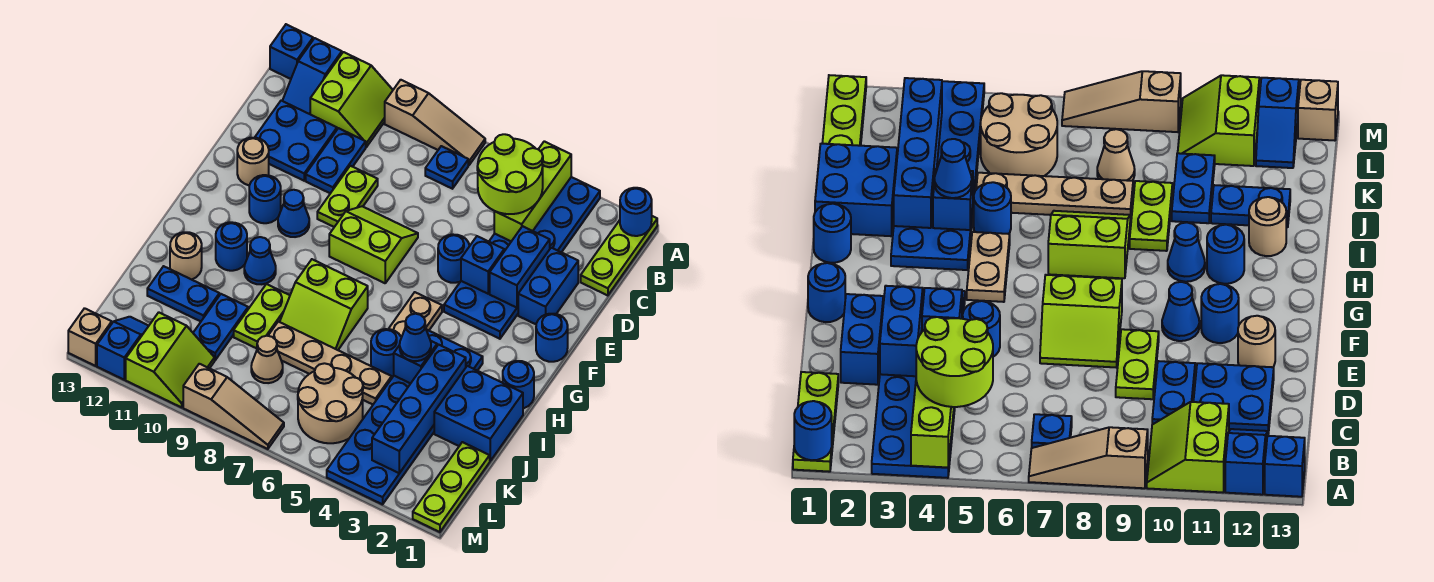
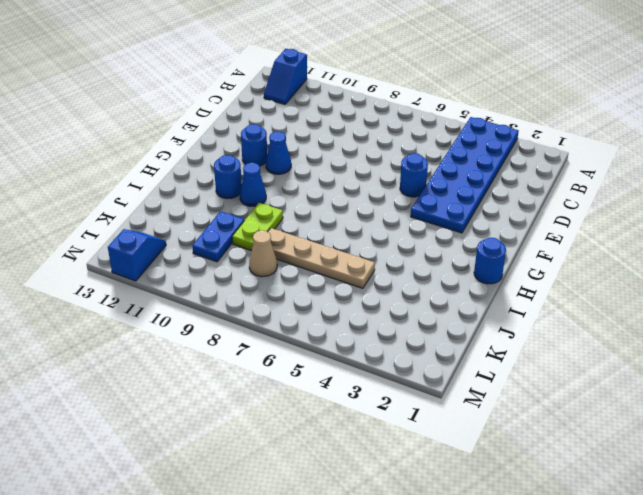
none -> lime plate A1:C1 level 1
none -> tan slope A7:A9 level 1 top 9
none -> lime slope A10:B11 level 1 top 11
none -> blue brick A13 level 1

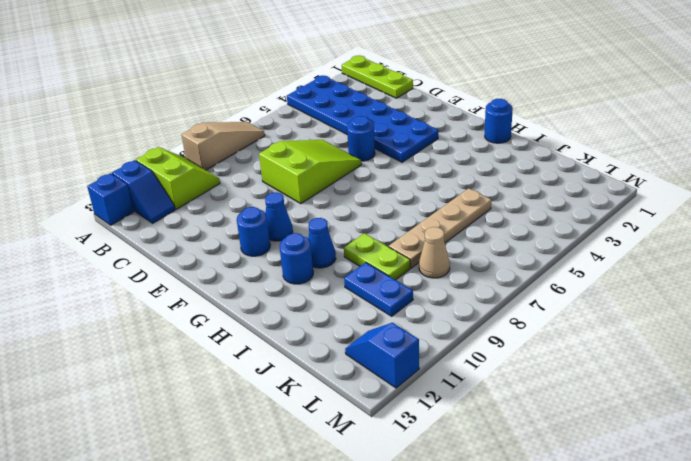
lime slope D6:E8 level 1 top 8 -> lime slope E7:F8 level 1 top F
none -> blue plate B7 level 1
none -> blue plate C10:D10 level 1
none -> blue plate C11:D12 level 1
none -> blue brick D2:E2 level 1

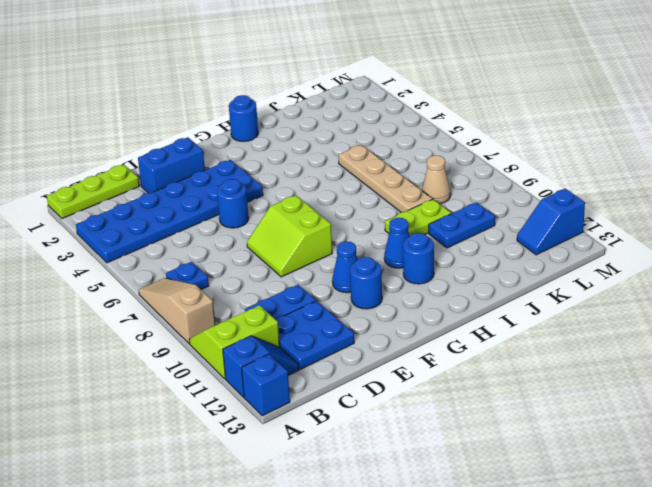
none -> lime plate D9:E9 level 1
none -> tan round brick E12 level 1
none -> blue round brick F1 level 1
none -> tan plate G5:H5 level 1

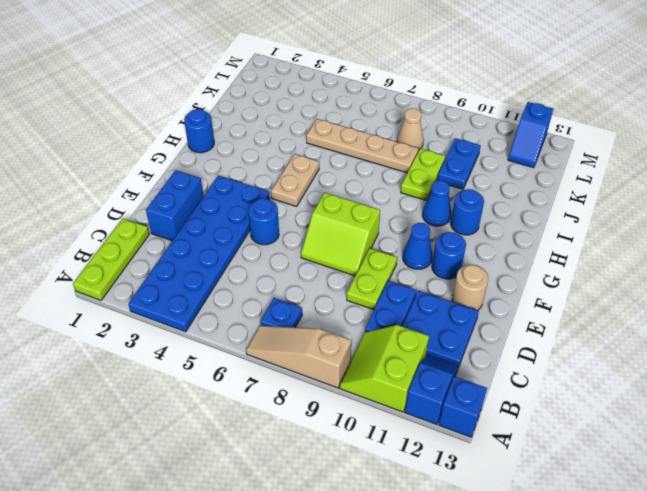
none -> blue round brick F1 level 1
none -> blue plate H3:M4 level 1
none -> lime slope H7:I8 level 1 top H
none -> blue brick I1:J2 level 1

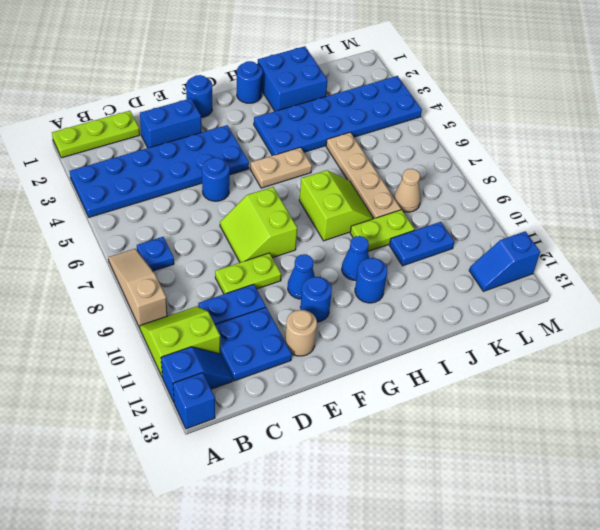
none -> blue round brick I5 level 1
none -> tan round brick I12 level 1
none -> blue plate J11:J12 level 1
none -> lime plate K1:M1 level 1

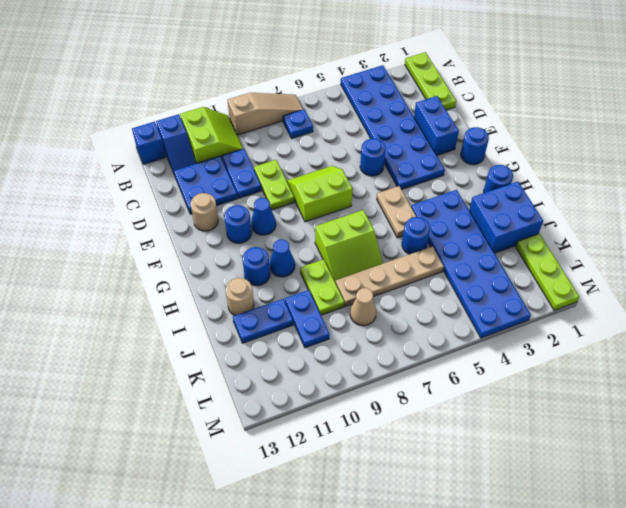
none -> tan round brick K5:L6 level 1
none -> lime slope L10:M11 level 1 top 11
none -> blue slope L12:M12 level 1 top M
none -> tan slope M7:M9 level 1 top 9

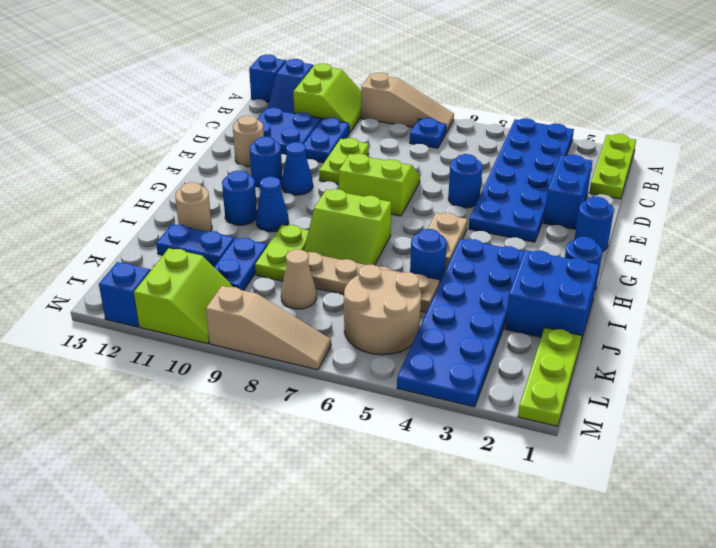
none -> tan brick M13 level 1
none -> blue round brick A1 level 2
none -> lime brick A4:C4 level 2
none -> blue brick D3:E3 level 2

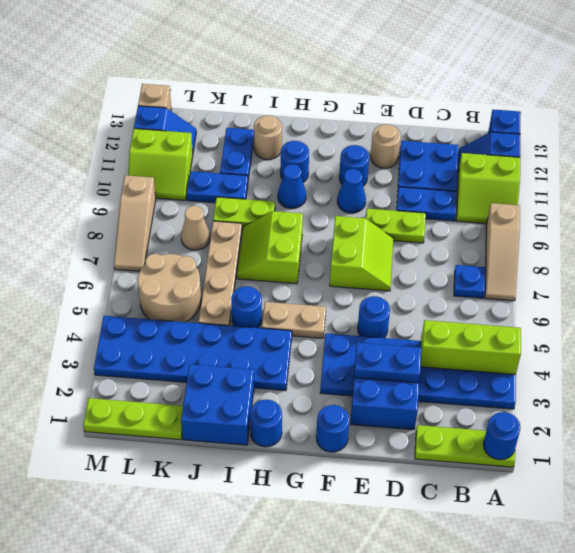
none -> blue brick E4 level 2
none -> blue brick I3:L3 level 2
none -> blue brick I4 level 2
none -> lime round brick B4:C5 level 3

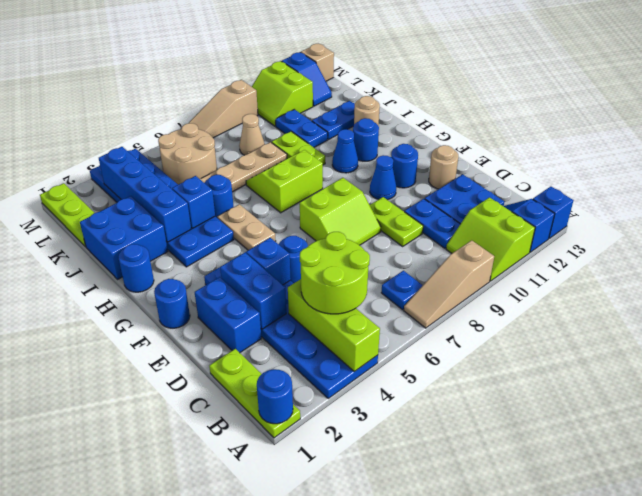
none -> blue cone I4 level 3

